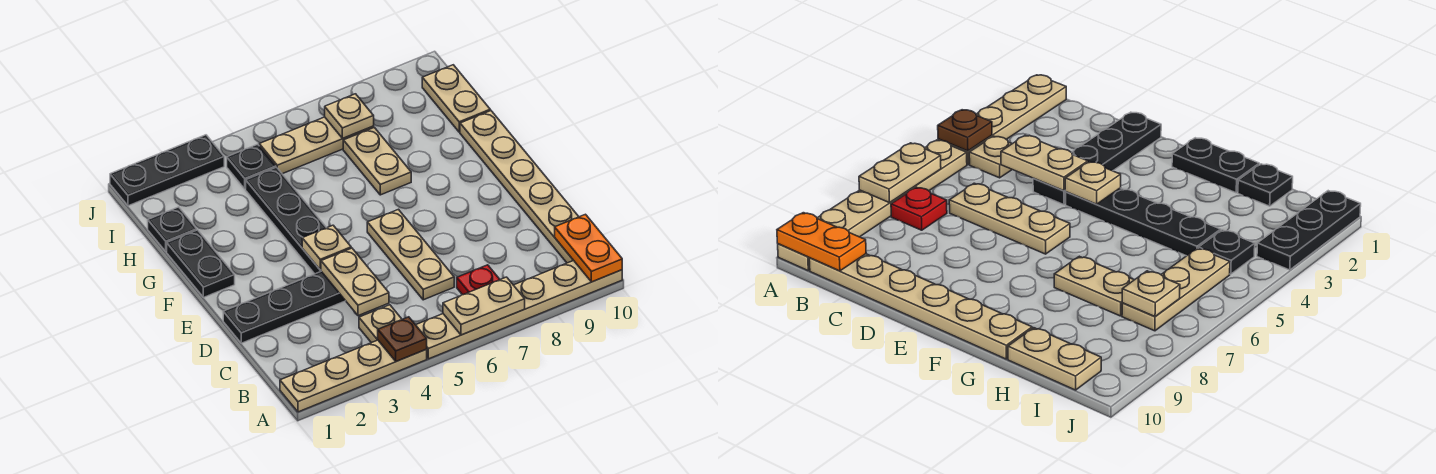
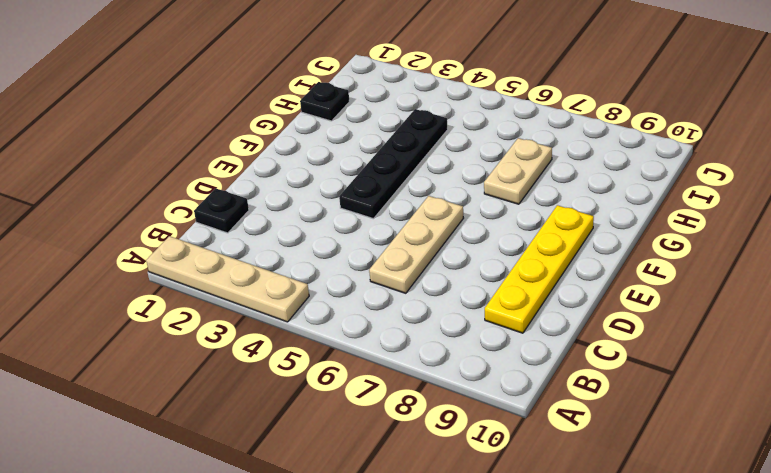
black plate C1 level 1 -> black plate I4 level 1
yellow plate C9:F9 level 1 -> none
none -> tan plate A5:A10 level 1
none -> tan plate B4 level 1
none -> red plate B7 level 1

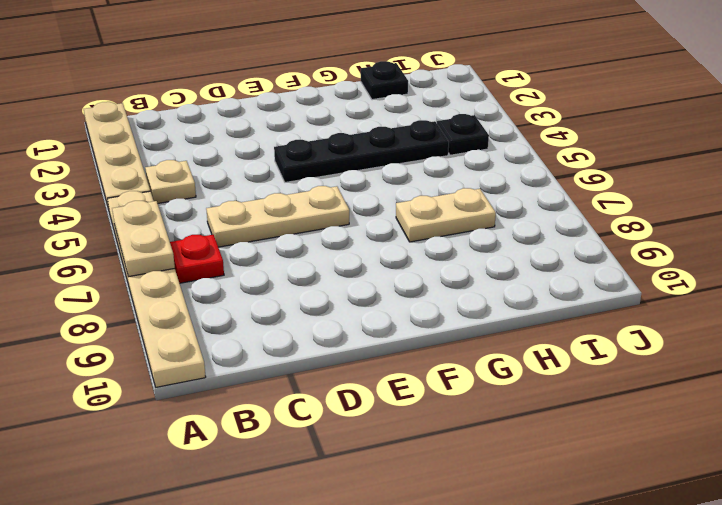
none -> tan plate B10:G10 level 1
none -> black plate D1:D4 level 1
none -> black plate F1:G1 level 1

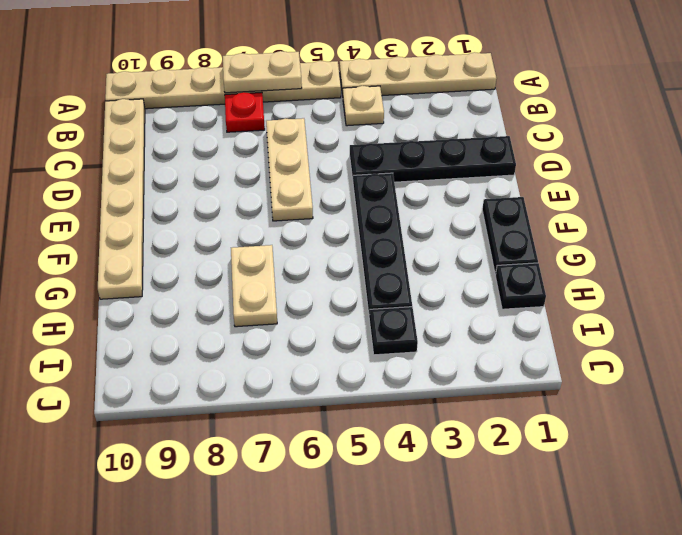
none -> tan plate H10:I10 level 1
none -> tan plate I5:I7 level 1
none -> black plate J1:J3 level 1

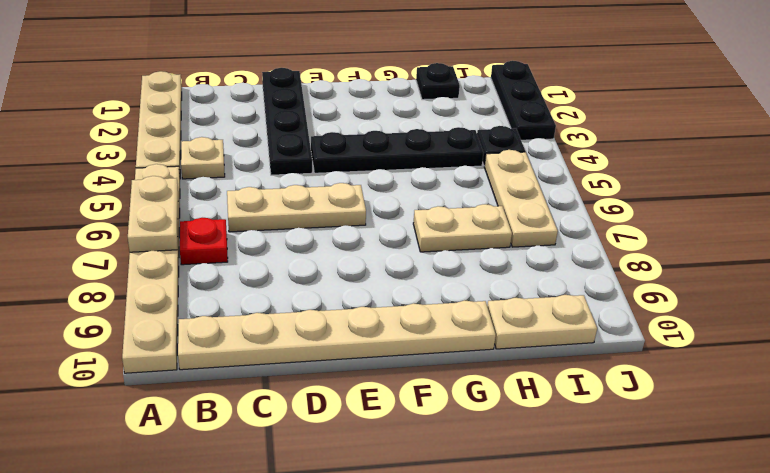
none -> black plate F1:G1 level 1
none -> brown plate A4 level 2
none -> orange plate A10:B10 level 2

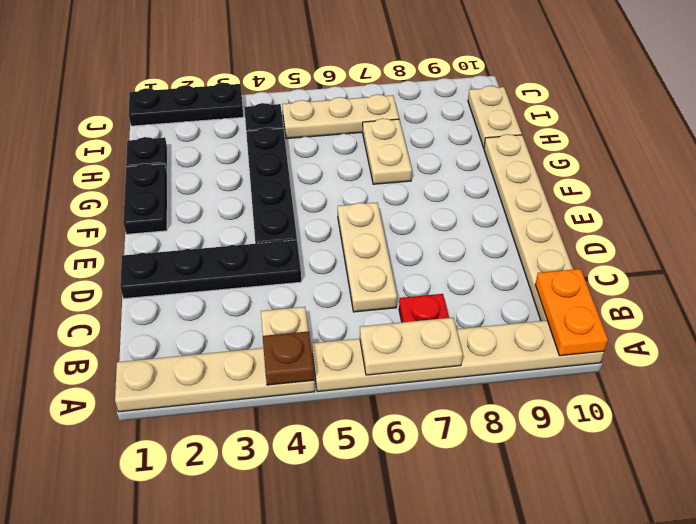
none -> tan plate C4:D4 level 2
none -> tan plate E4 level 2
none -> tan plate I7 level 2

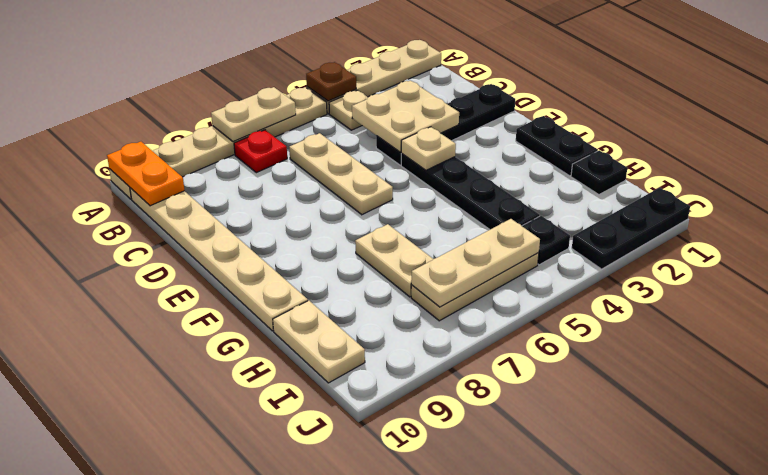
tan plate C3:D4 level 2 -> tan plate C4:D4 level 2
tan plate I5:I7 level 2 -> tan plate I7 level 2

